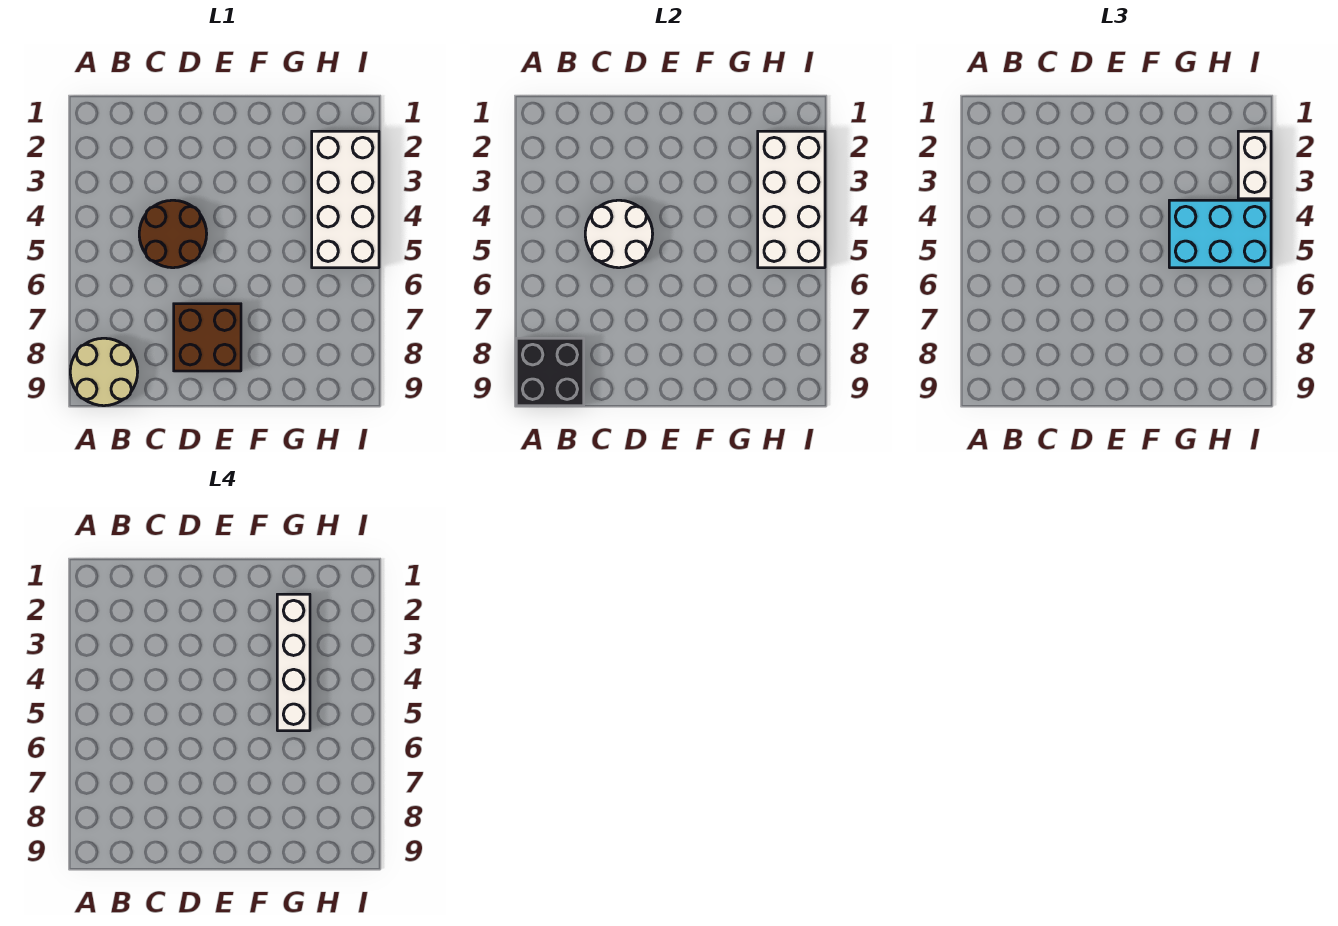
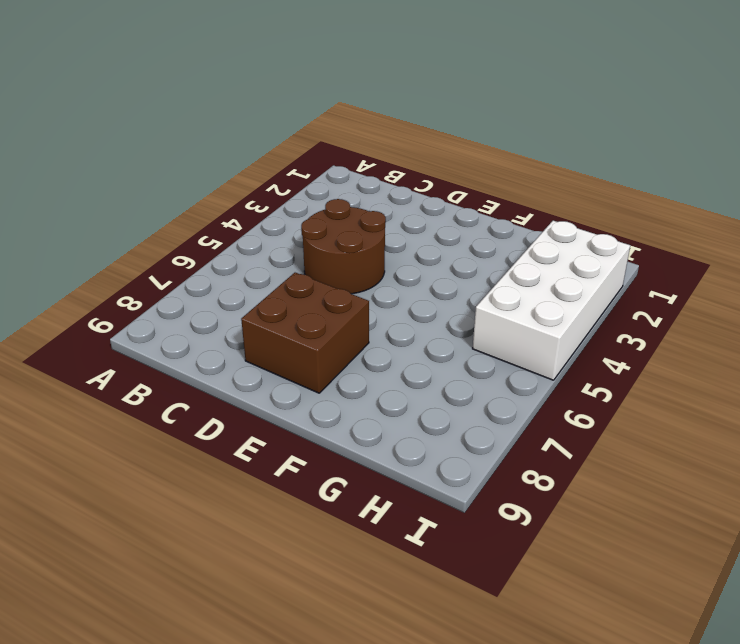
none -> tan round brick A8:B9 level 1
none -> black brick A8:B9 level 2

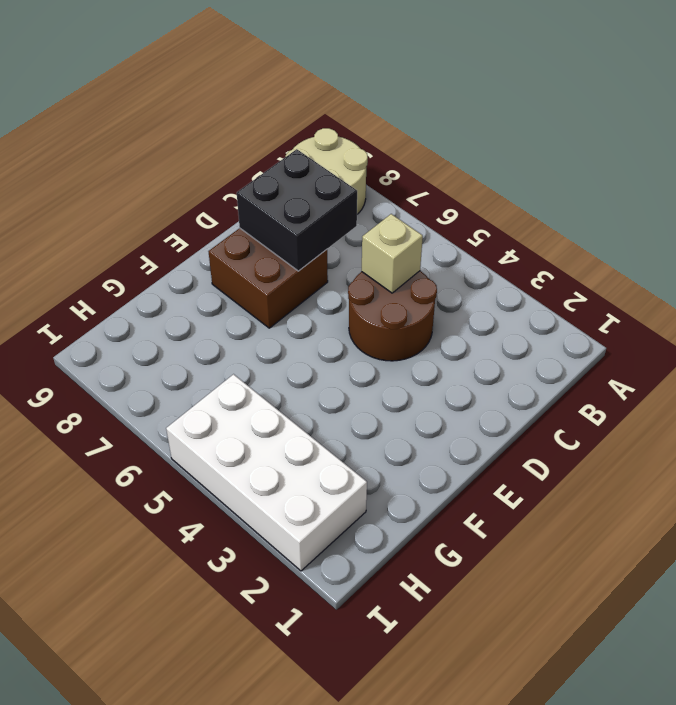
tan brick C5 level 2 -> white round brick C4:D5 level 2
black brick C7:D8 level 2 -> black brick A8:B9 level 2
none -> white brick H2:I5 level 2
none -> cyan brick G4:I5 level 3

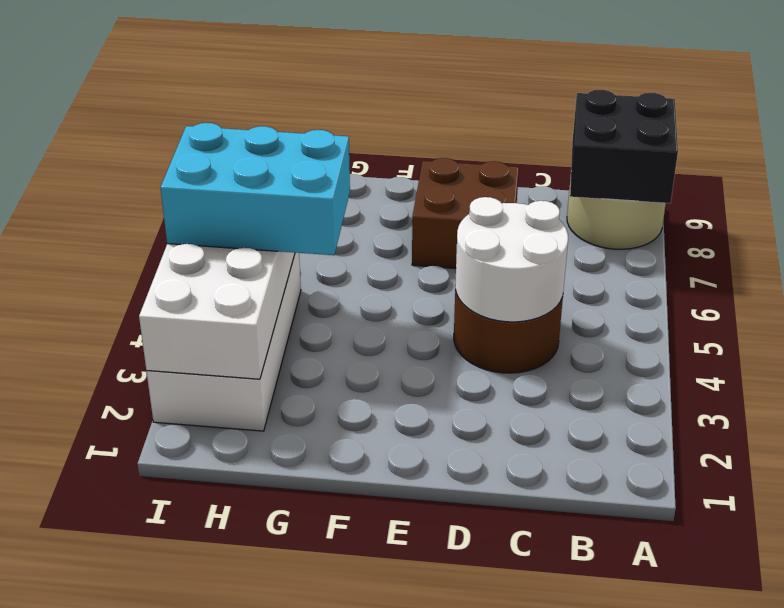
none -> white brick I2:I3 level 3
none -> white brick G2:G5 level 4

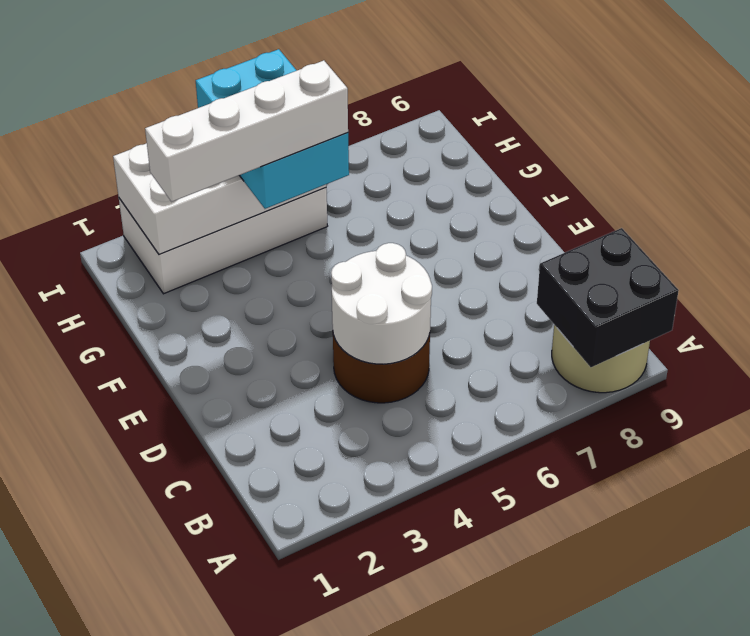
none -> brown brick D7:E8 level 1
none -> white brick I2:I3 level 3

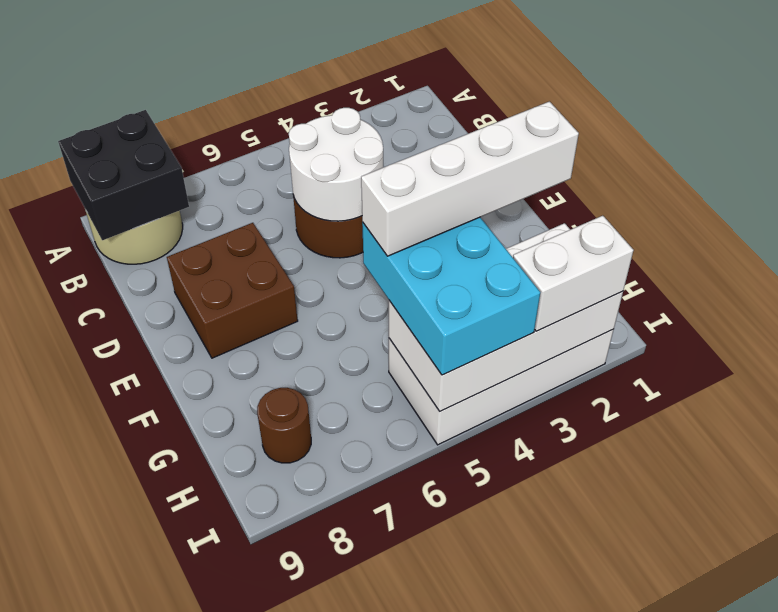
brown round brick H8 level 1 -> none

